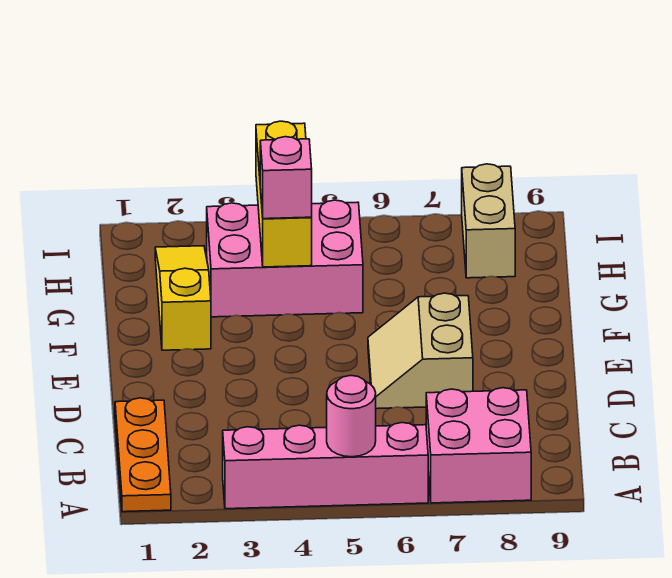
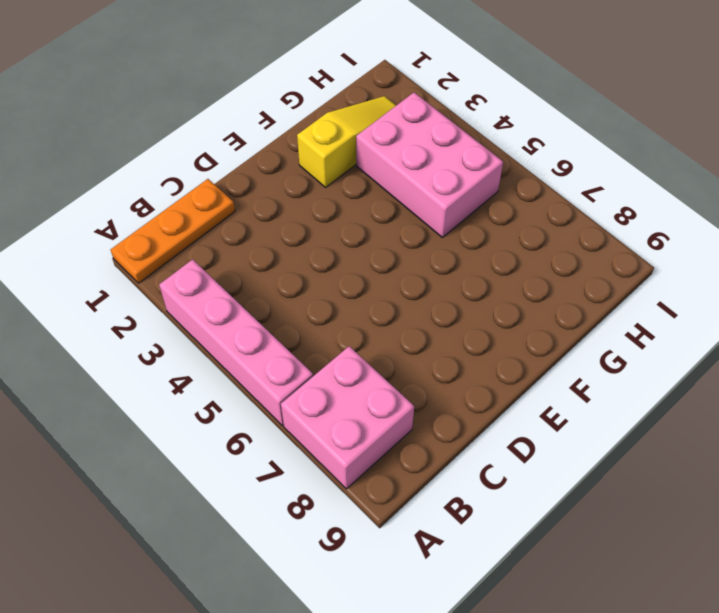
none -> tan slope D6:E7 level 1 top 7
none -> tan brick H8:I8 level 1

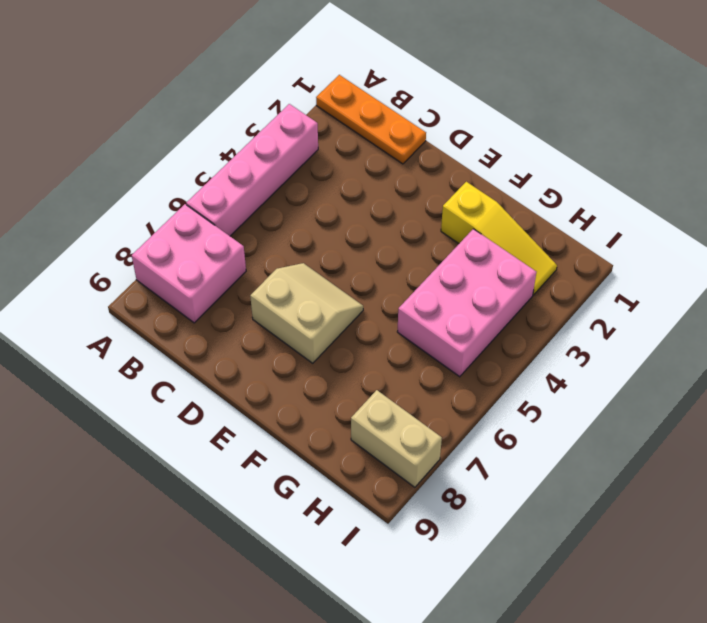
none -> pink round brick A5 level 2
none -> yellow brick G4:I4 level 2

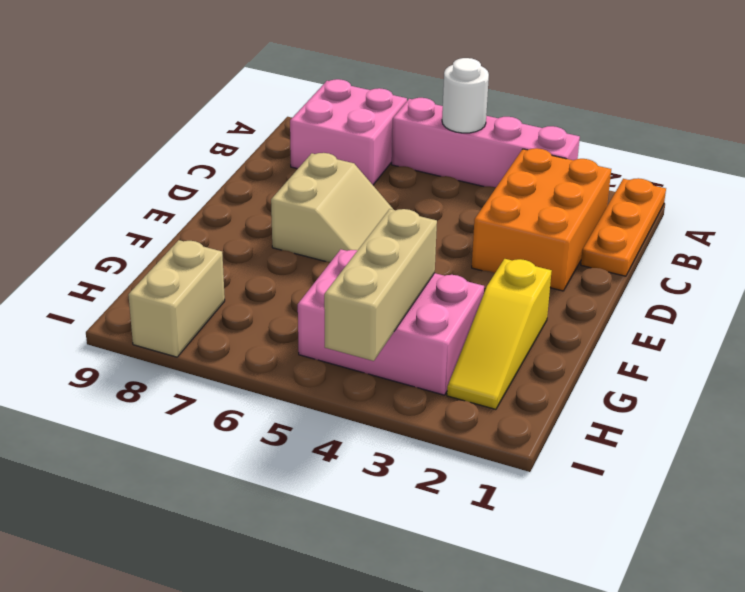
white round brick A5 level 2 -> pink round brick A5 level 2
orange brick B2:D3 level 1 -> none
tan brick G4:I4 level 2 -> yellow brick G4:I4 level 2
none -> pink brick G4 level 3

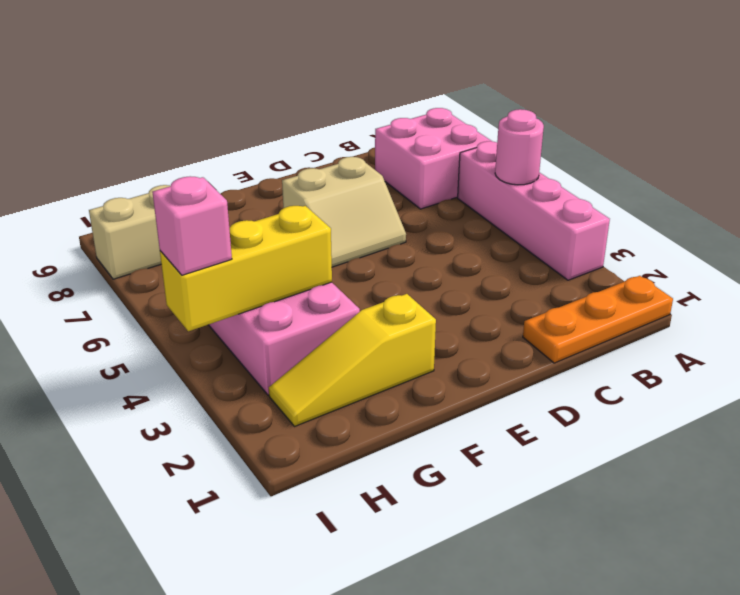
pink brick I4 level 3 -> pink brick G4 level 3

